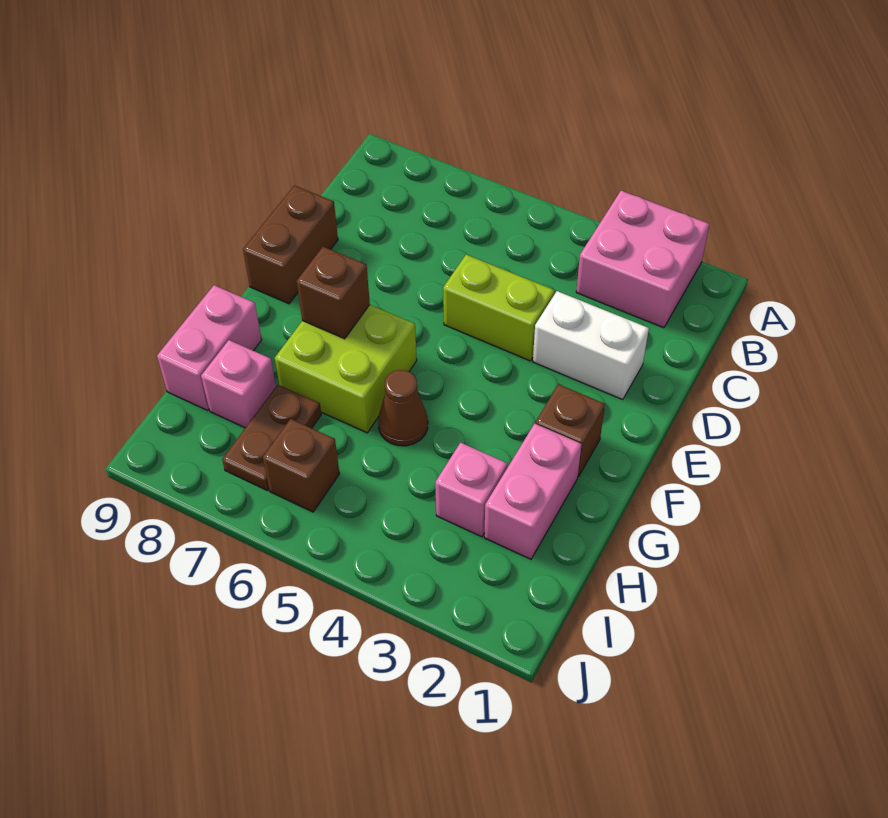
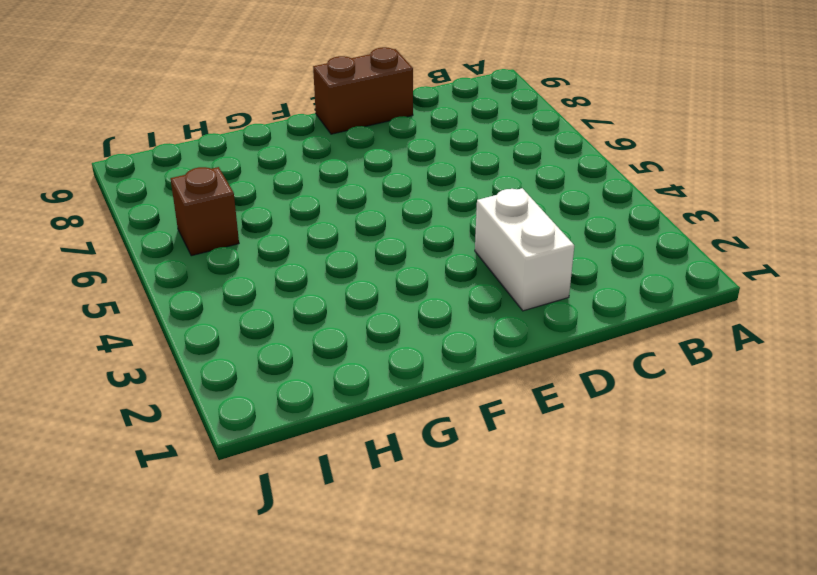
none -> pink brick A2:B3 level 1
none -> lime brick D4:D5 level 1
none -> brown brick F2 level 1

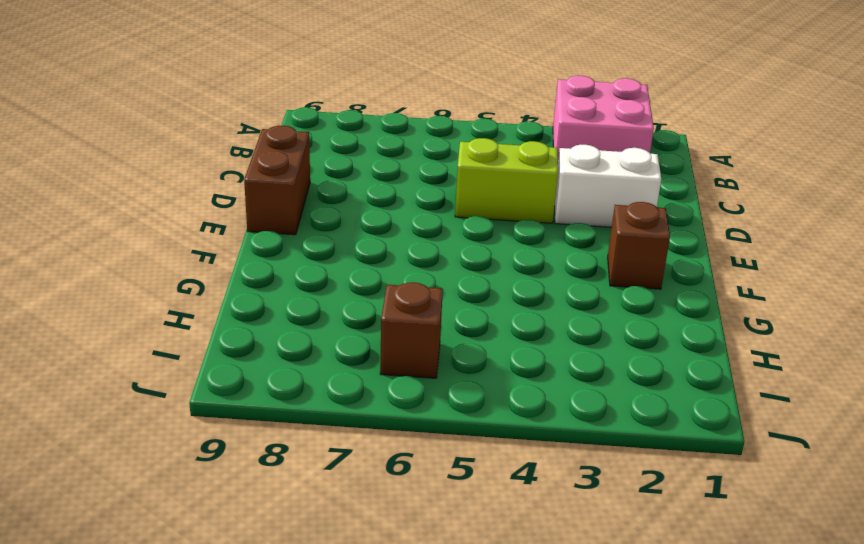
none -> lime brick F6:G7 level 1
none -> pink brick G2:H2 level 1
none -> brown cone G5 level 1

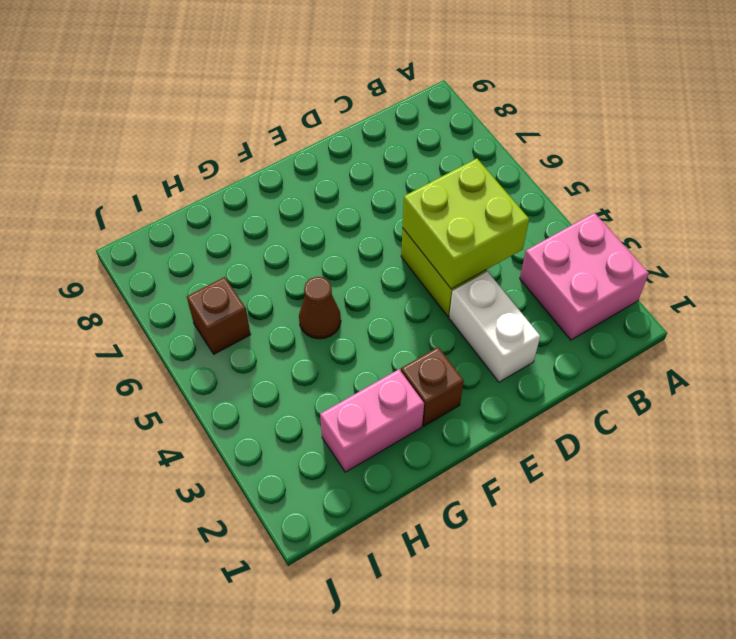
lime brick C4:D5 level 2 -> lime brick F6:G7 level 1
none -> brown brick D9:E9 level 1
none -> pink brick G9:H9 level 1
none -> pink brick H3 level 1

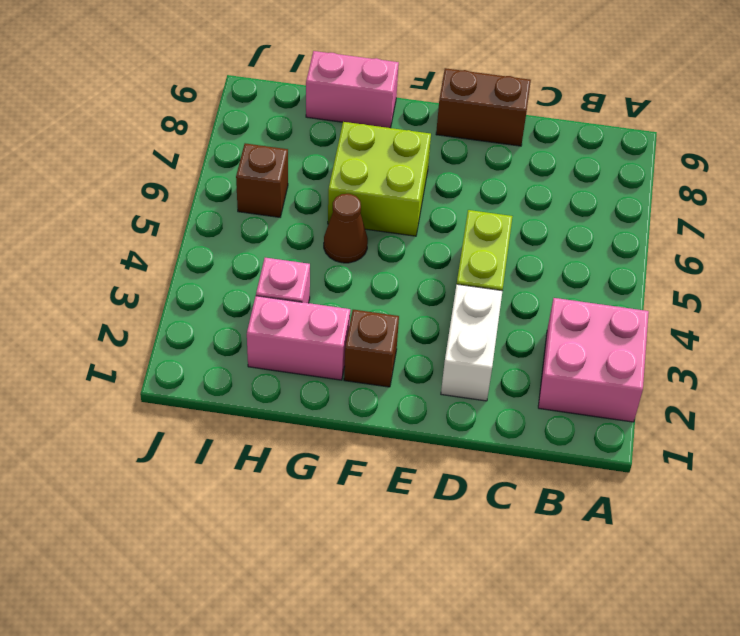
none -> brown plate H7:I7 level 1
none -> pink brick H8 level 1
none -> brown brick F7 level 2

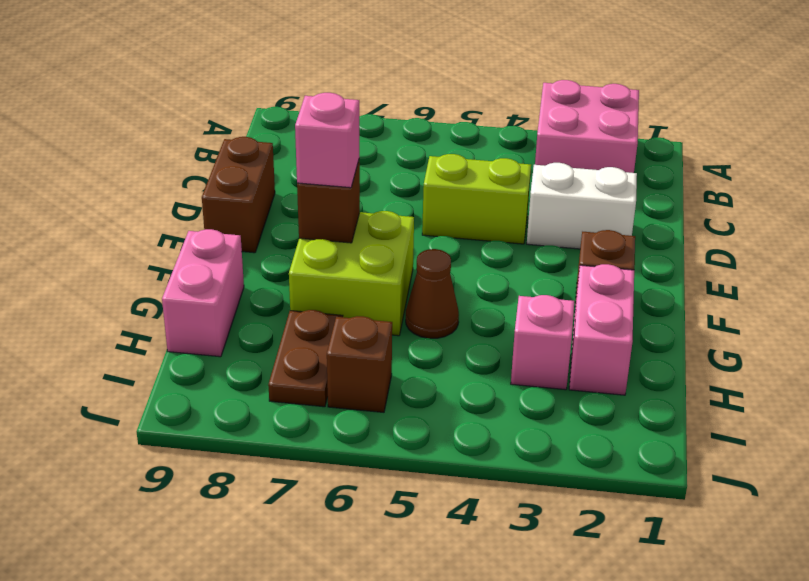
pink brick F7 level 3 -> pink brick H8 level 1

